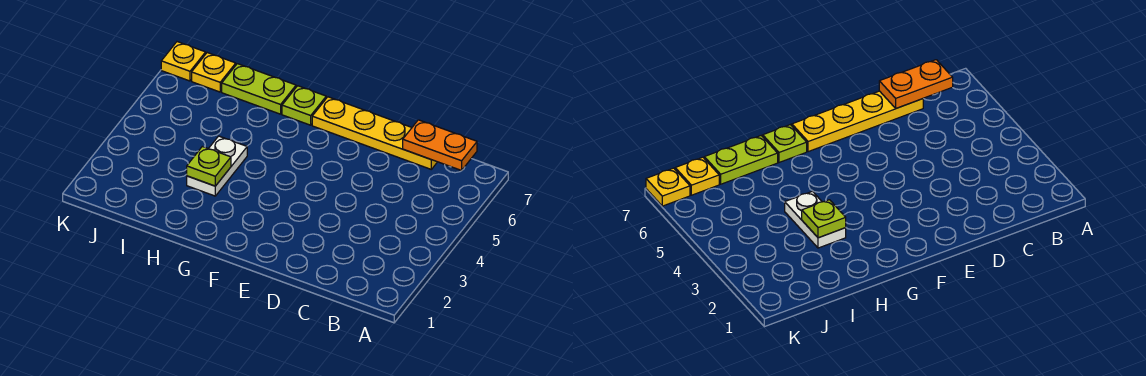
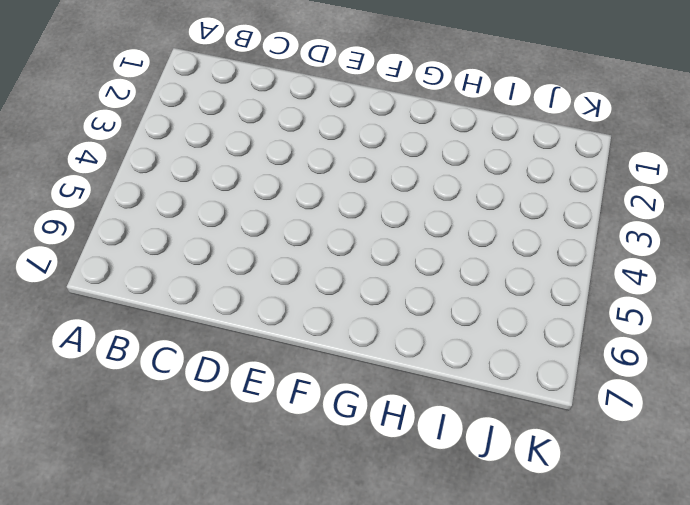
none -> yellow plate C7:F7 level 1
none -> lime plate G7 level 1

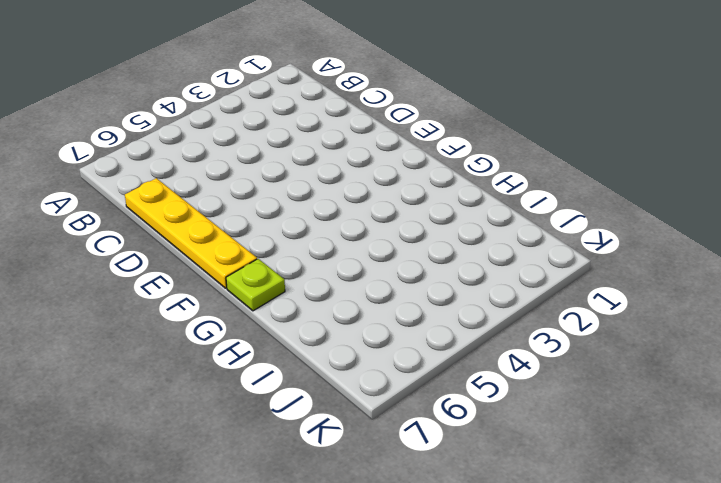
none -> white plate H3:H4 level 1
none -> lime plate H7:I7 level 1

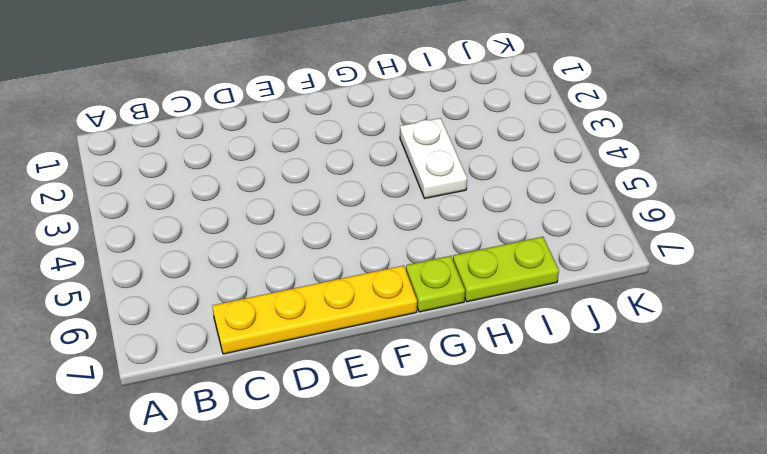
none -> yellow plate J7 level 1
none -> yellow plate K7 level 1

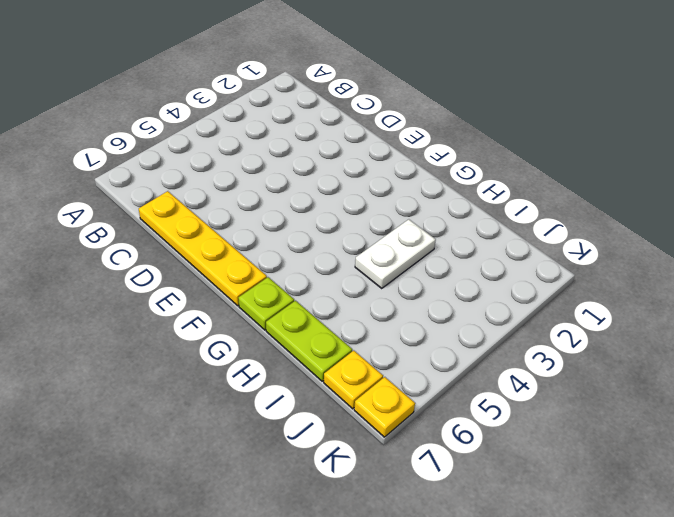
none -> orange plate B7:C7 level 2
none -> lime plate H3 level 2

